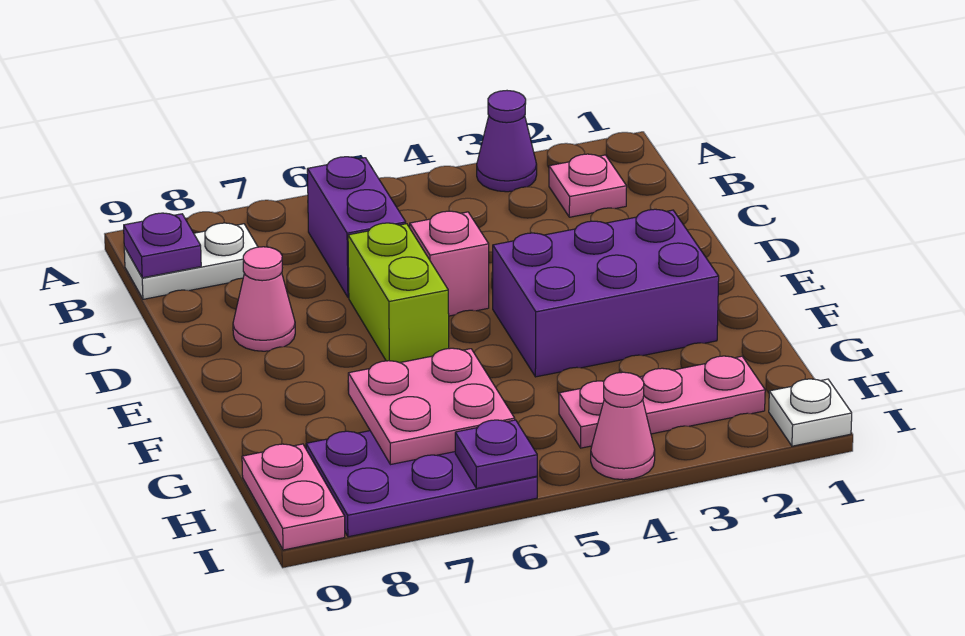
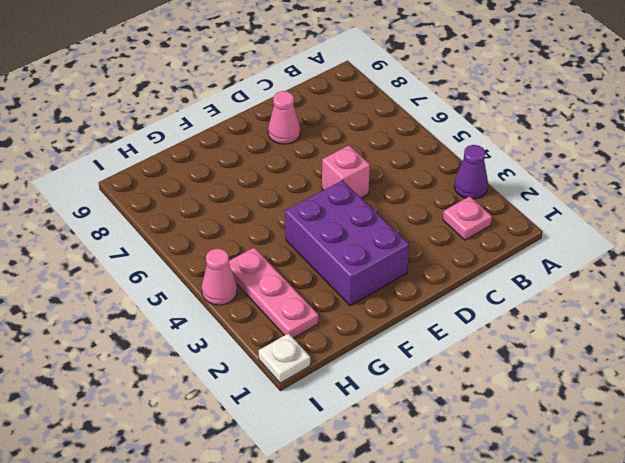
none -> purple brick B6:C6 level 1
none -> white plate B8:B9 level 1
none -> lime brick D6:E6 level 1

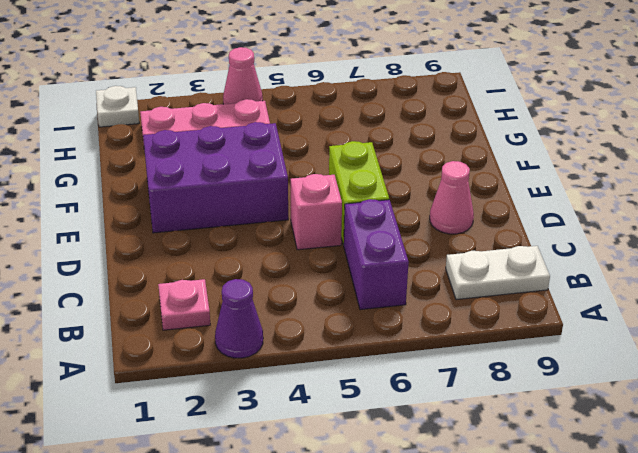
none -> purple plate H6:I8 level 1
none -> pink plate H9:I9 level 1
none -> purple plate B9 level 2

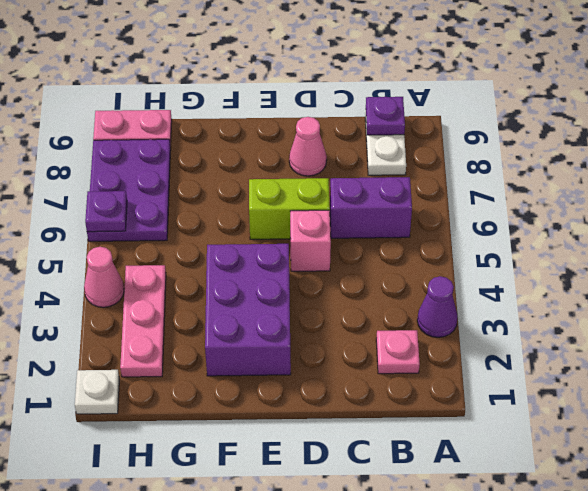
none -> pink plate G6:H7 level 2

